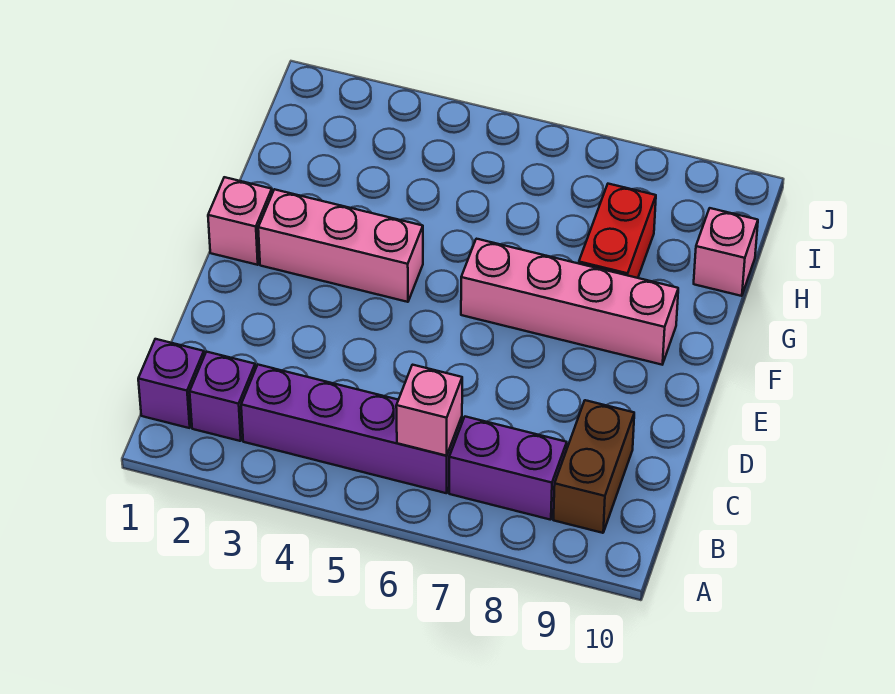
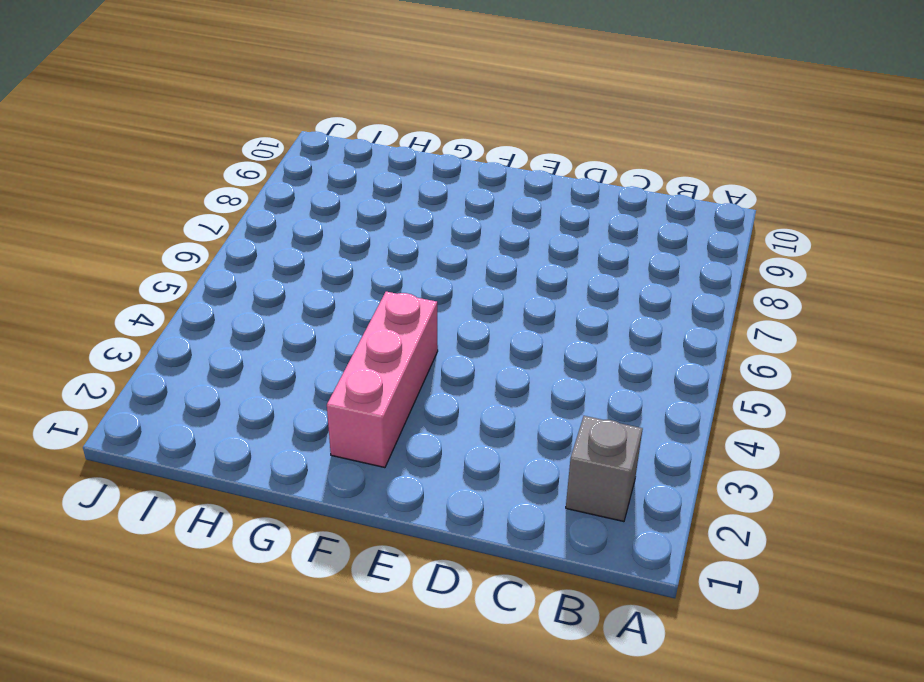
grey brick B2 level 1 -> purple brick B2 level 1
none -> purple brick B1 level 1
none -> purple brick B3:B6 level 1

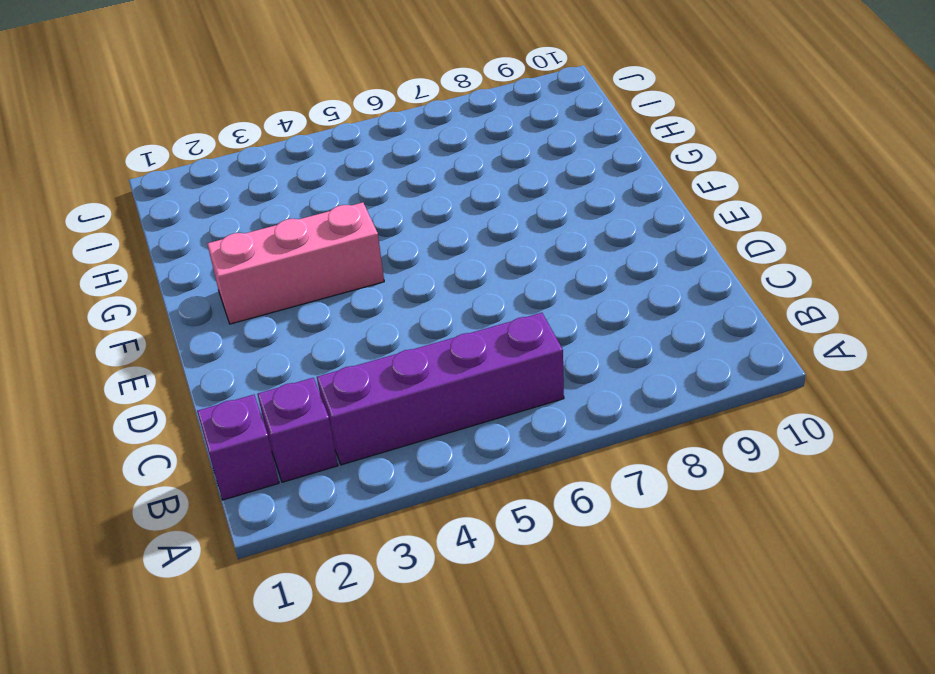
none -> purple brick B7:B8 level 1
none -> brown brick B9:C9 level 1

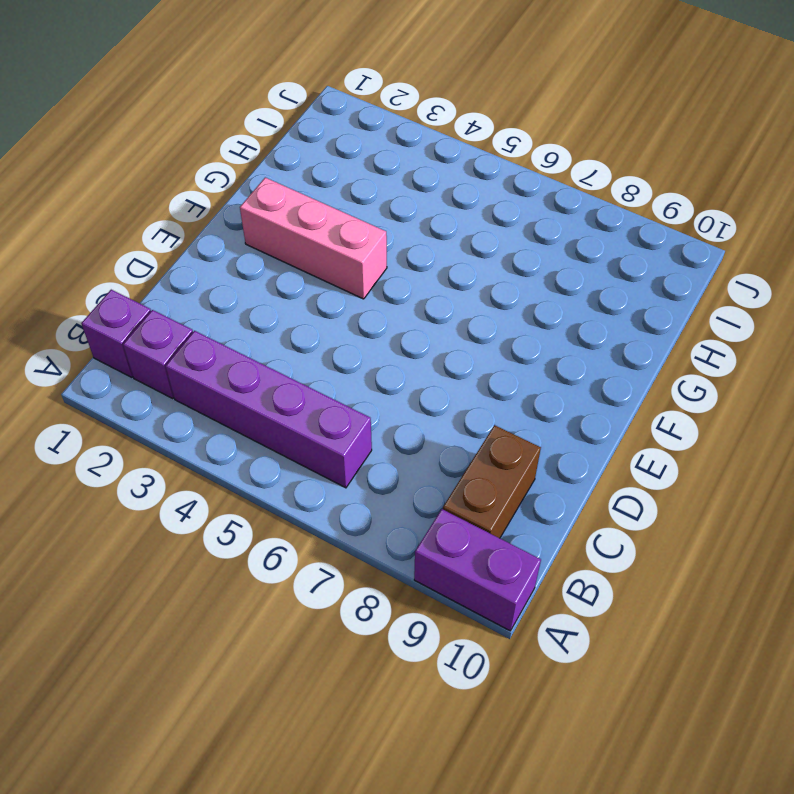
purple brick A9:A10 level 1 -> purple brick B7:B8 level 1
none -> pink brick F1 level 1
none -> pink brick F6:F9 level 1

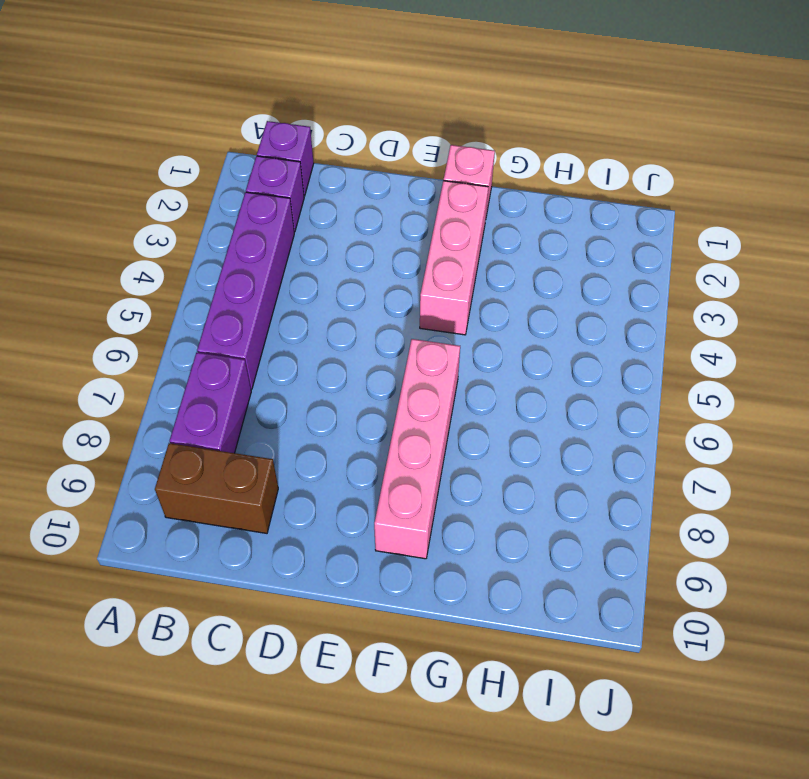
none -> red brick G8:H8 level 1
none -> pink brick H10 level 1

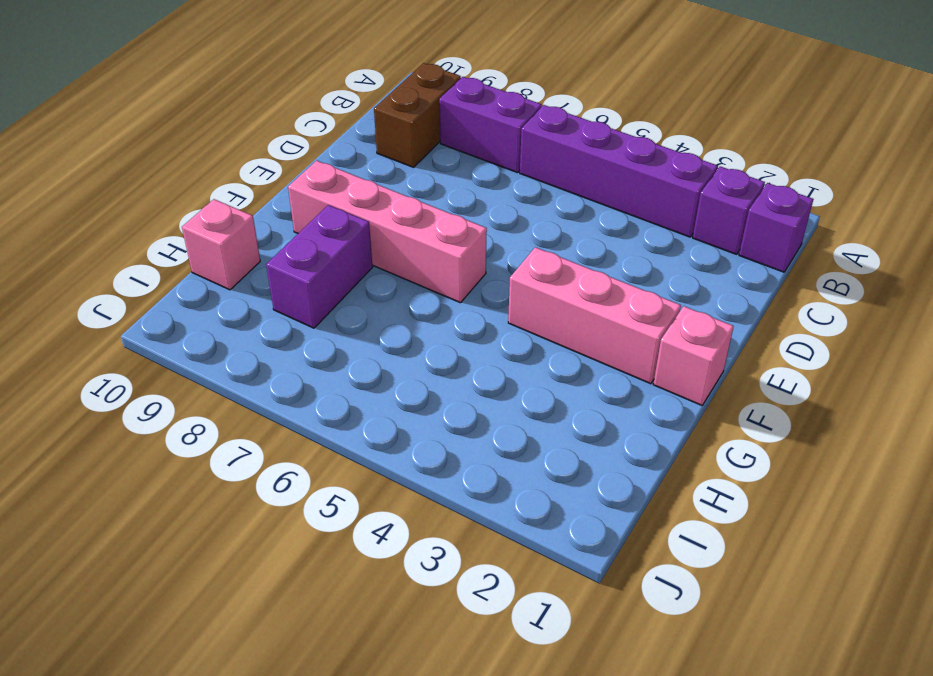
purple brick G8:H8 level 1 -> red brick G8:H8 level 1
none -> pink brick B6 level 2

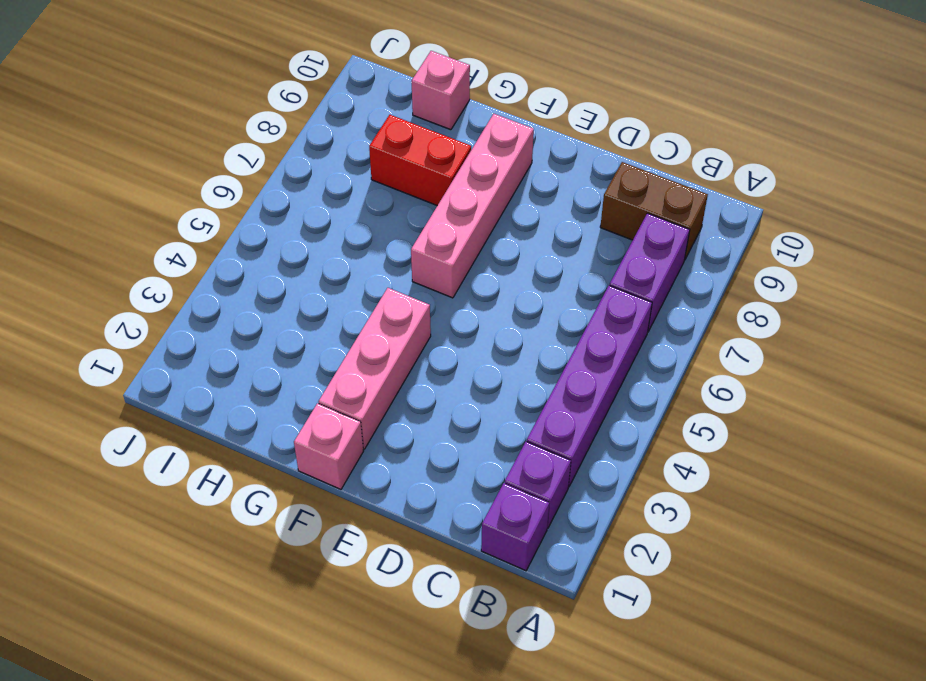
none -> pink brick B6 level 2

